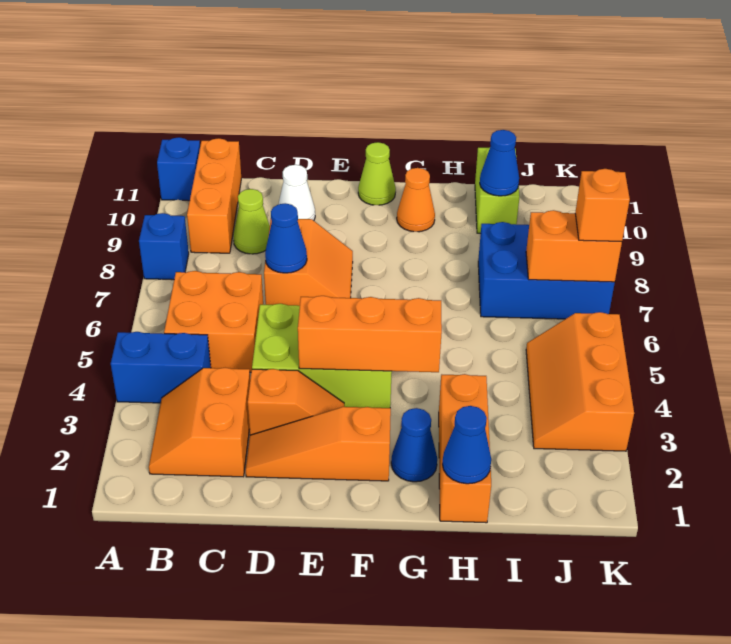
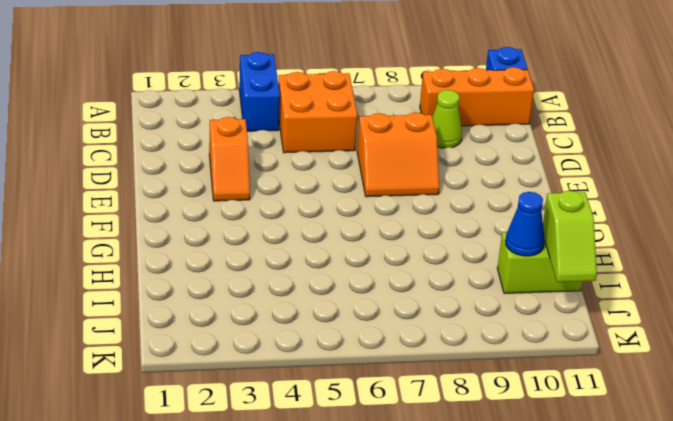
lime slope I11:J11 level 2 top I -> none
none -> blue brick A8 level 1
none -> orange slope B2:C3 level 1 top C
none -> orange slope D2:F2 level 1 top F

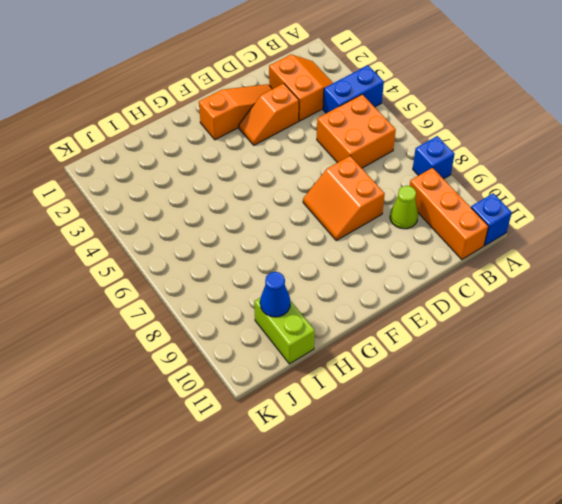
none -> lime brick D4:F5 level 1
none -> white cone D10 level 1
none -> lime cone F11 level 1

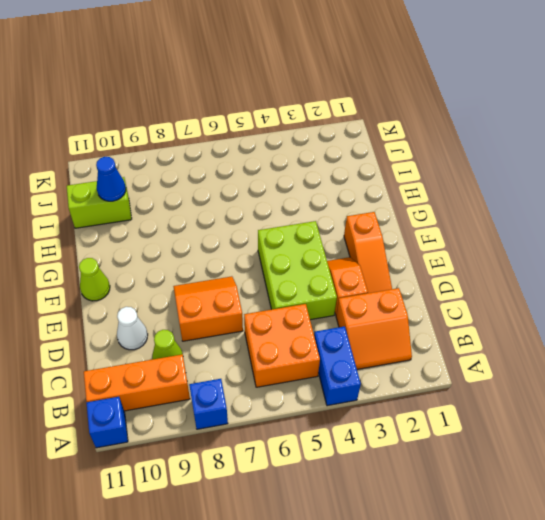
none -> blue cone G2 level 1
none -> orange cone G10 level 1
none -> orange brick H1:H3 level 1

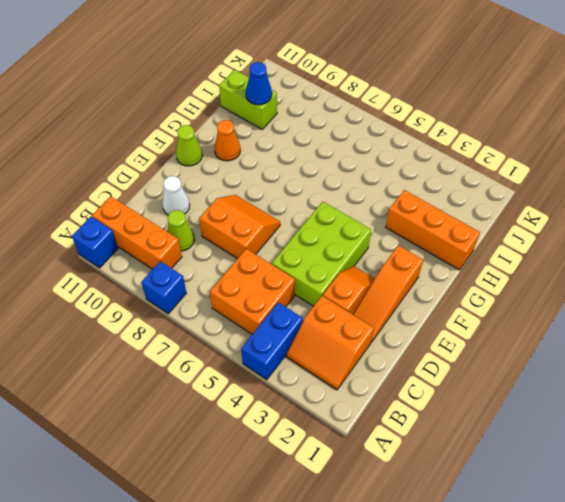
none -> blue cone G2 level 1
none -> blue brick I7:K8 level 1
none -> orange slope J3:K5 level 1 top K

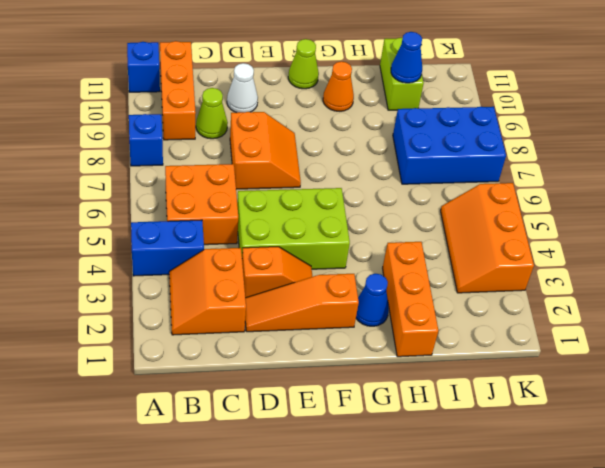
none -> blue cone D7 level 2
none -> orange brick E4:G4 level 2
none -> blue cone H1 level 2

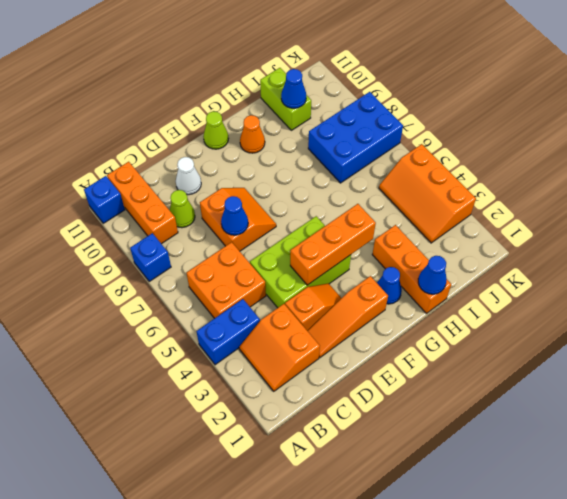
none -> orange brick J7:K7 level 2
none -> orange brick K7 level 3

